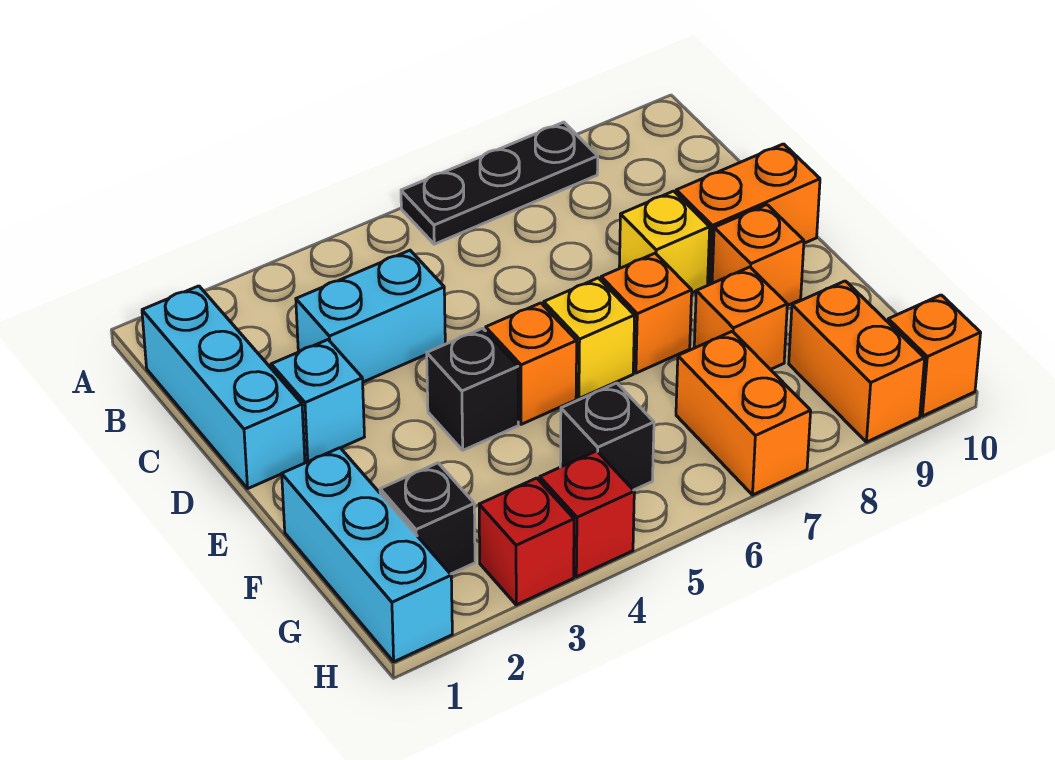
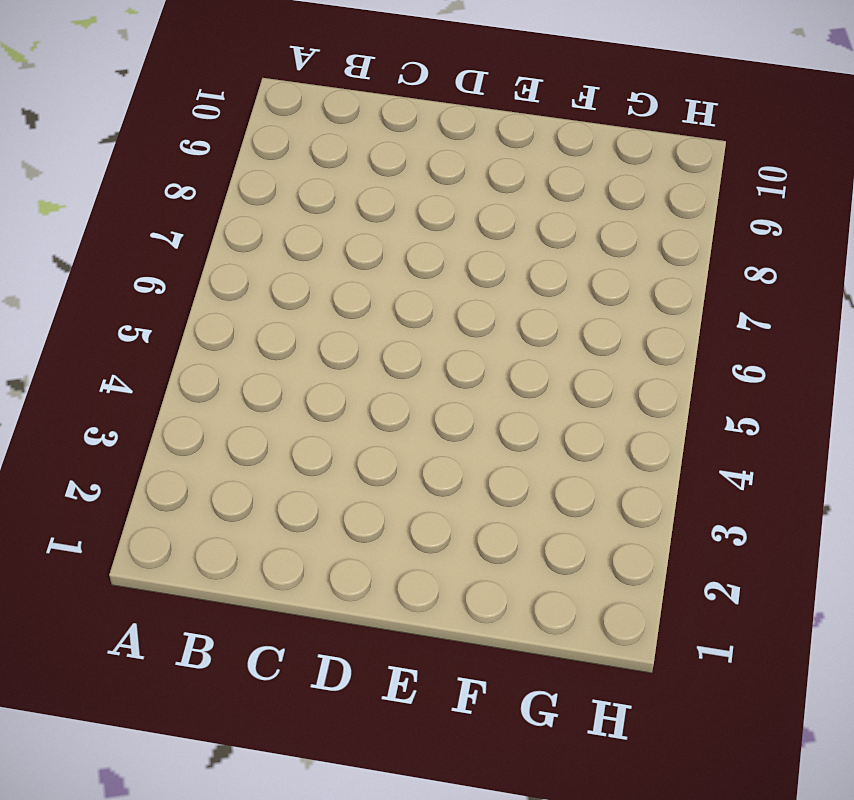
none -> black plate A6:A8 level 1
none -> cyan brick B1:D1 level 1
none -> cyan brick C3:C4 level 1

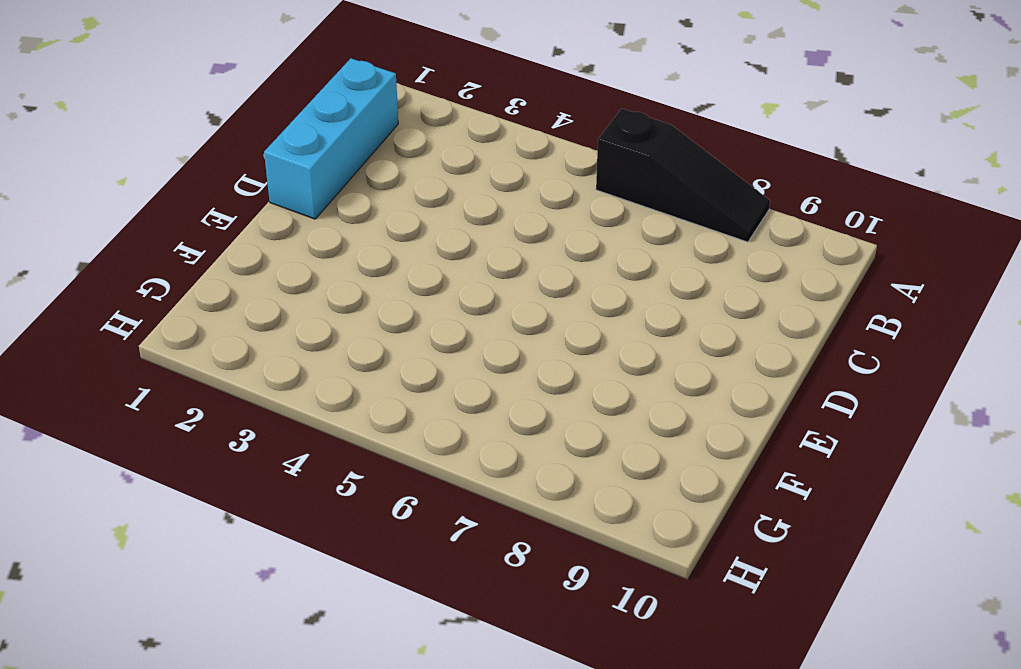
black slope A6:A8 level 1 top 6 -> black plate A6:A8 level 1
none -> cyan brick C3:C4 level 1
none -> cyan brick D2 level 1
none -> yellow brick D8 level 1

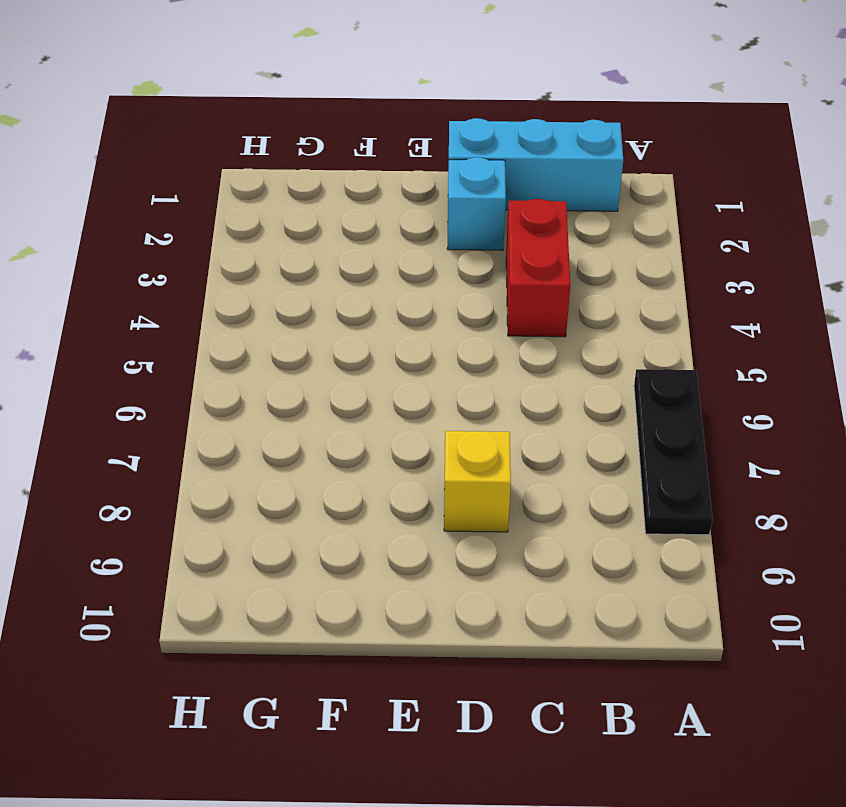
red brick C3:C4 level 1 -> cyan brick C3:C4 level 1
none -> orange brick D9:D10 level 1
none -> black brick E4 level 1
none -> orange brick E5 level 1

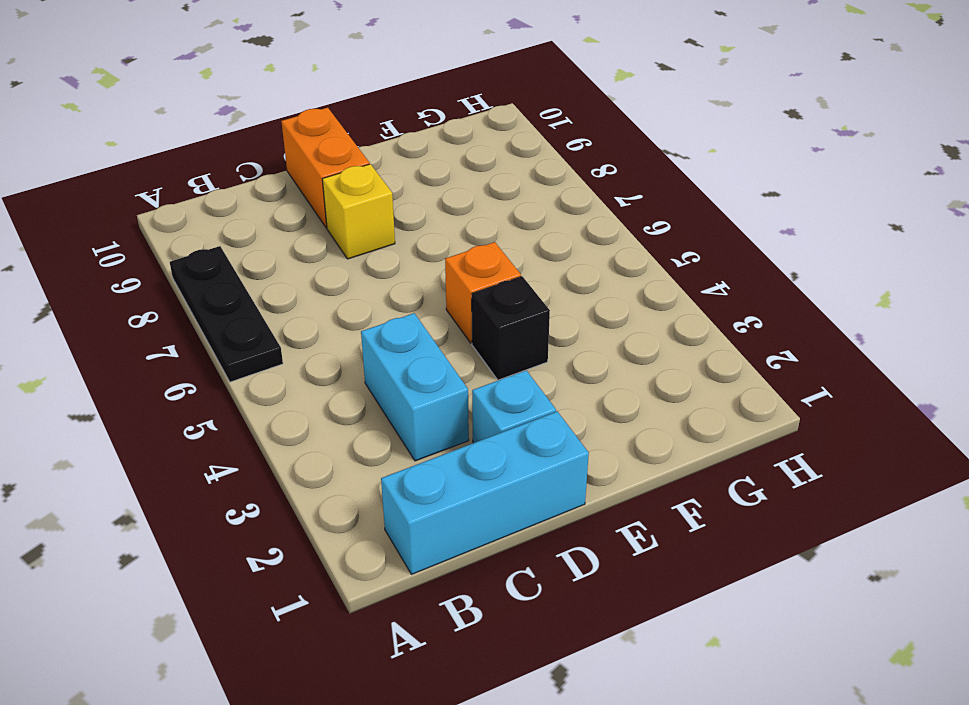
none -> yellow brick E6 level 1
none -> orange brick E7 level 1
none -> orange brick E9 level 1

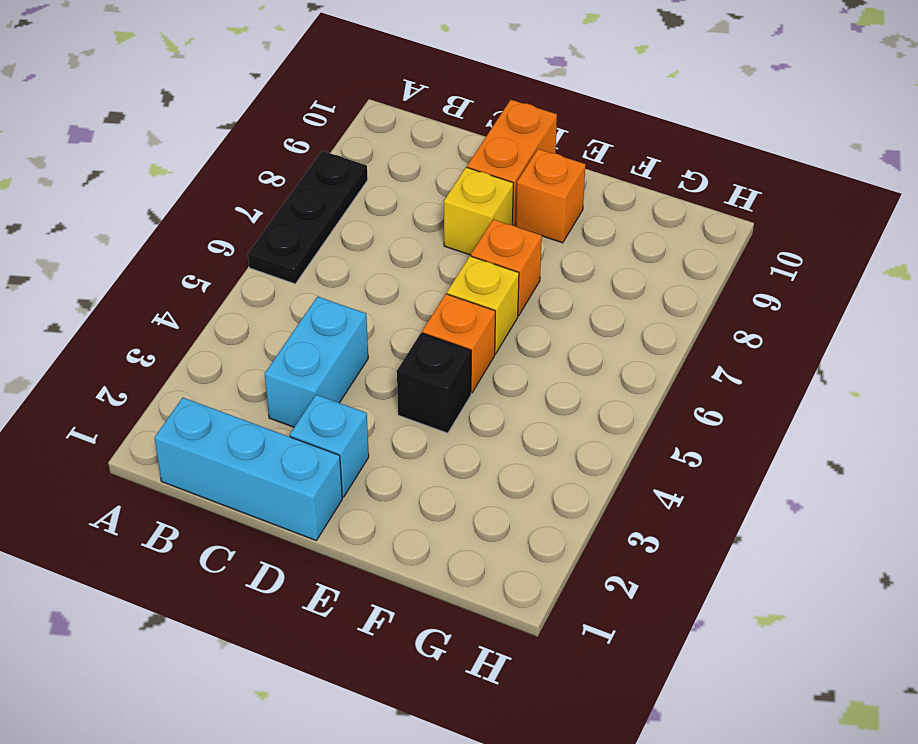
none -> cyan brick F1:H1 level 1
none -> orange brick F8 level 1
none -> black brick G2 level 1

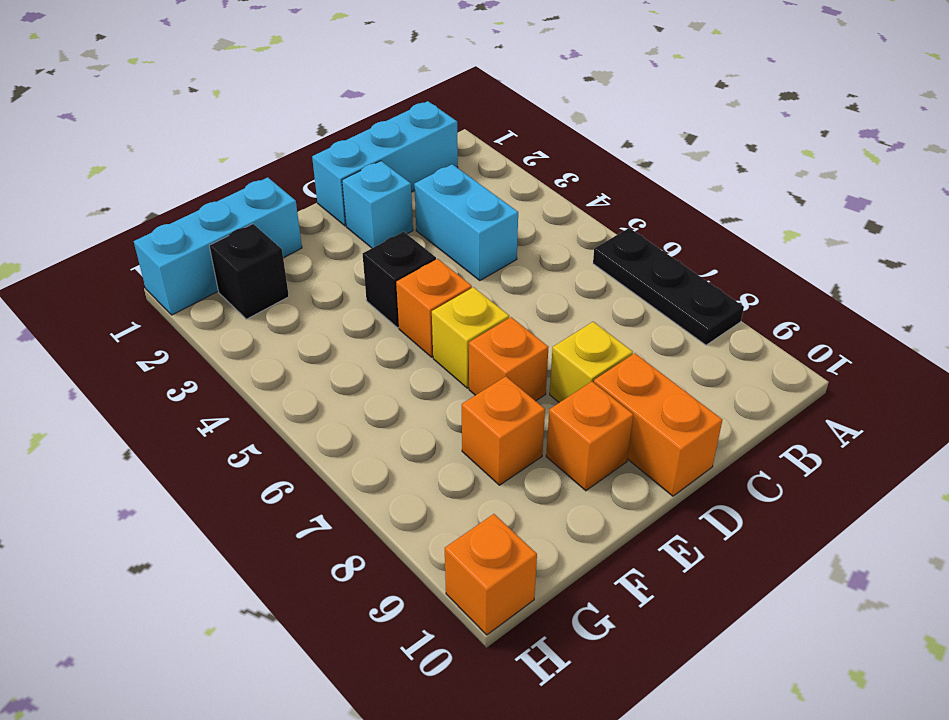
none -> black brick G5 level 1
none -> orange brick G7:H7 level 1
none -> orange brick G9:H9 level 1

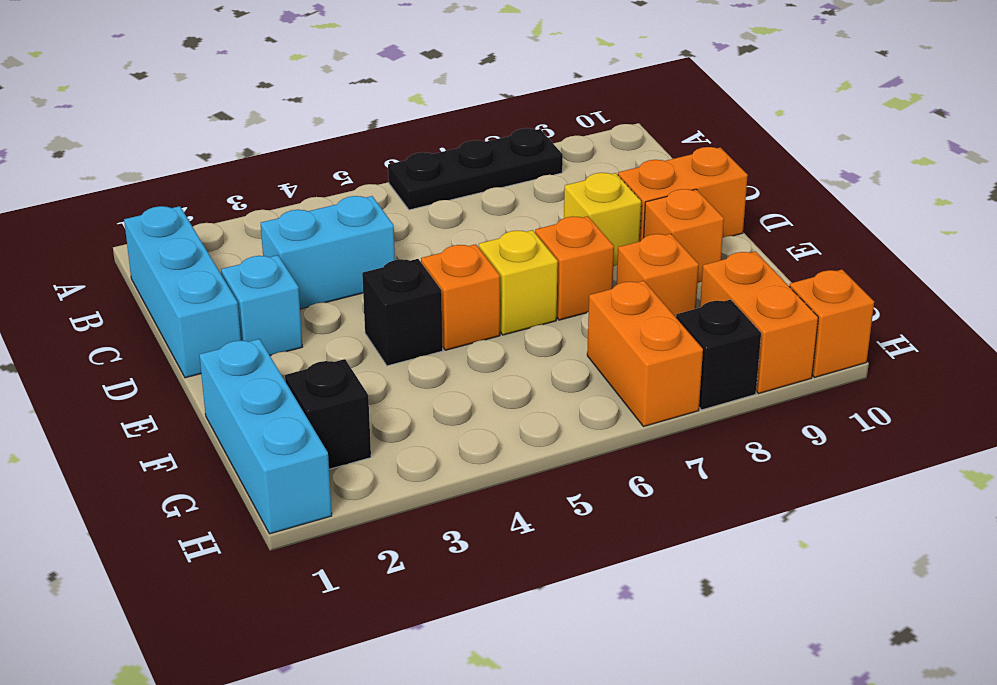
black brick H8 level 1 -> black brick G5 level 1
none -> red brick H3 level 1
none -> red brick H4 level 1

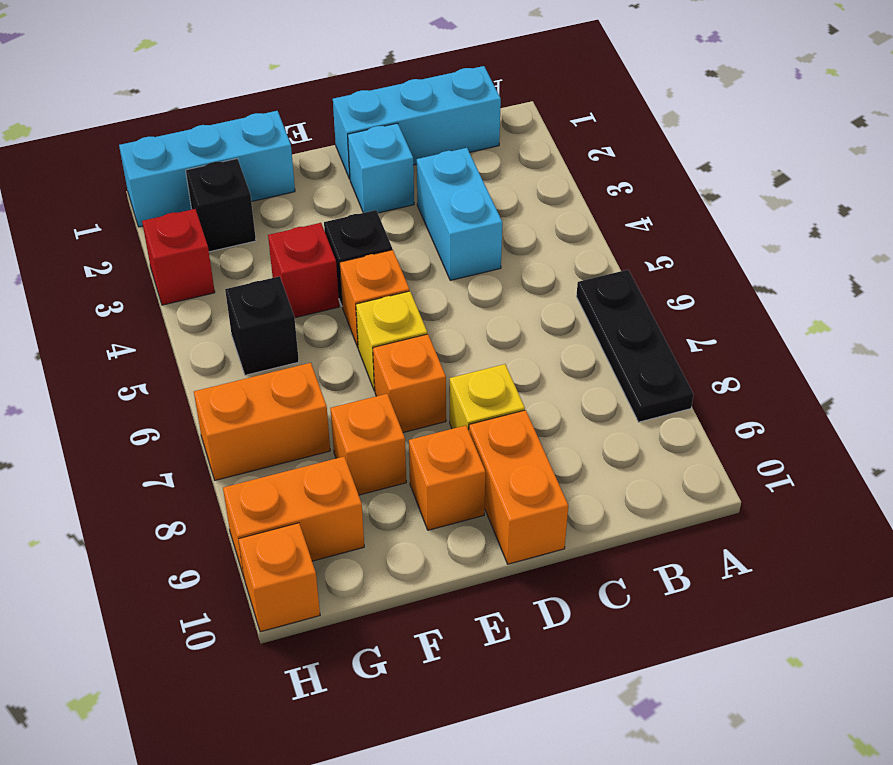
red brick F4 level 1 -> red brick H4 level 1

